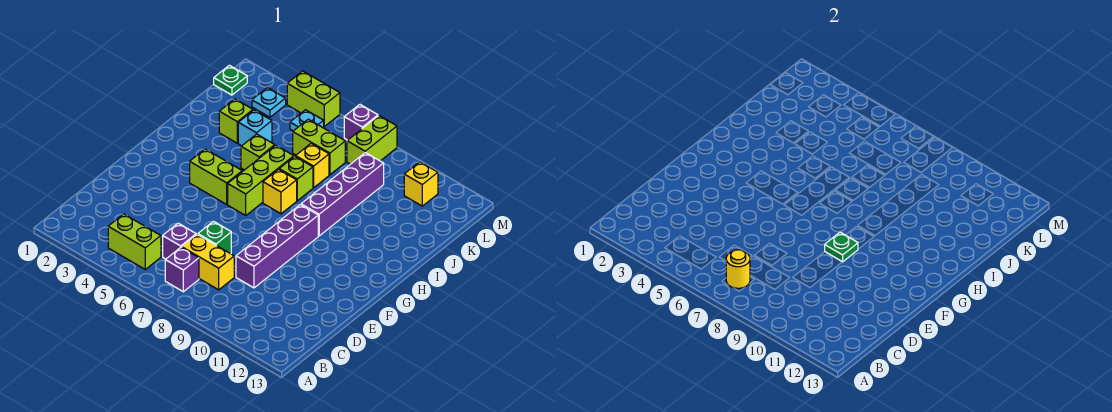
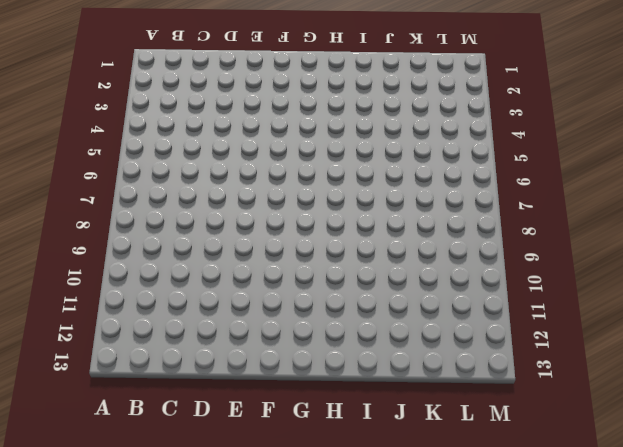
none -> lime brick B4:B5 level 1
none -> purple brick B7 level 1
none -> purple brick C6 level 1

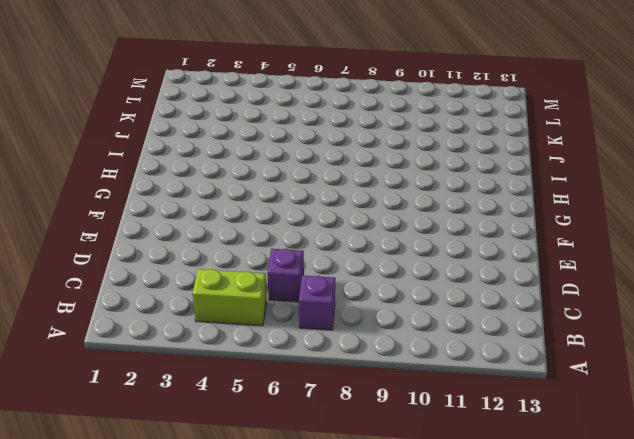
none -> yellow brick C7:C8 level 1
none -> green brick D7 level 1
none -> purple brick D9:G9 level 1

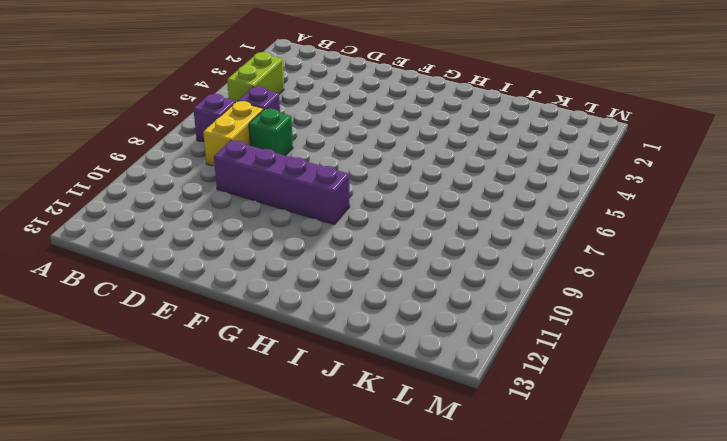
none -> lime brick G4:G5 level 1
none -> lime brick G6:I6 level 1
none -> yellow brick H7 level 1

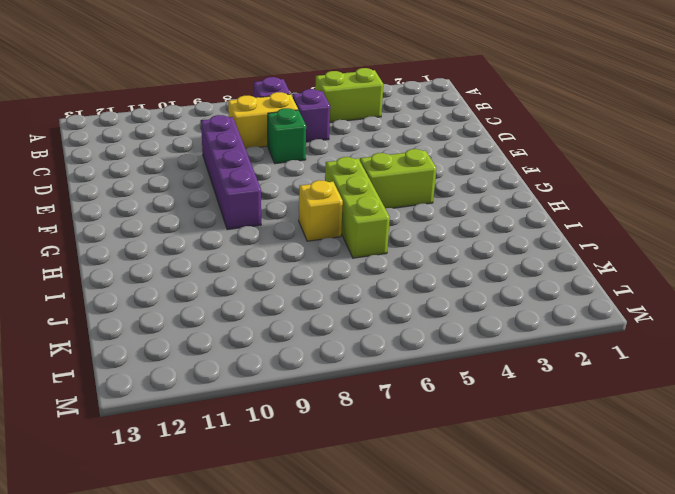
none -> purple brick H9:K9 level 1
none -> lime brick I5 level 1
none -> lime brick I7 level 1

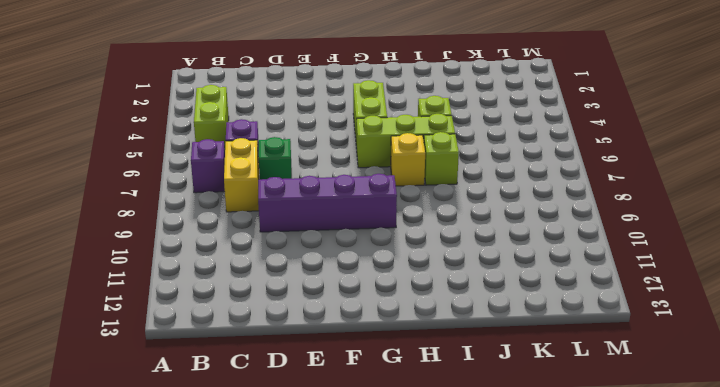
none -> purple brick H9:K9 level 1
none -> lime brick J3 level 1
none -> cyan brick J4 level 1

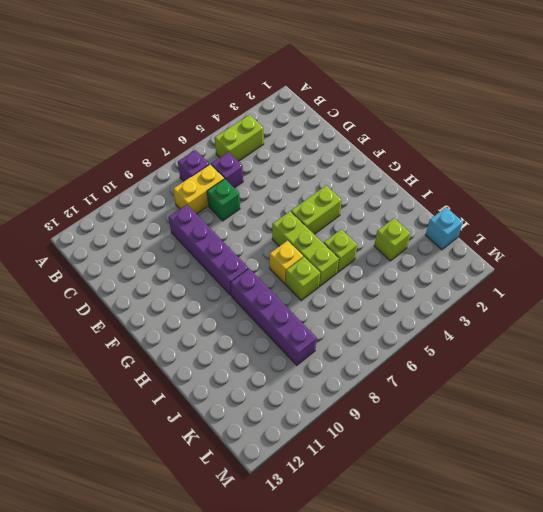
cyan brick K1 level 1 -> cyan brick J4 level 1
none -> yellow brick J7 level 1
none -> lime brick K6:K7 level 1
none -> green plate L1 level 1

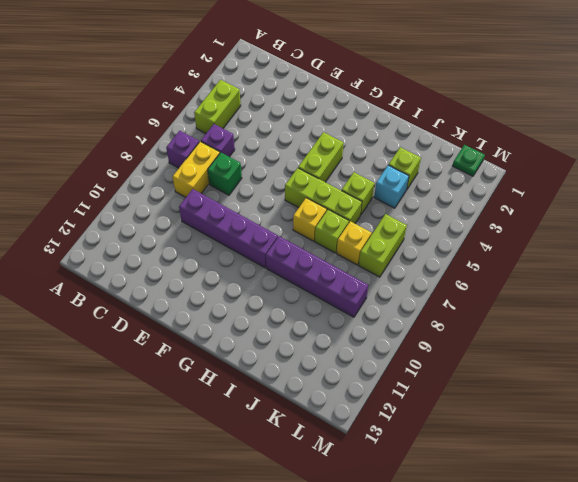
none -> cyan plate L3 level 1
none -> cyan plate L5 level 1
none -> lime brick L8:M8 level 1

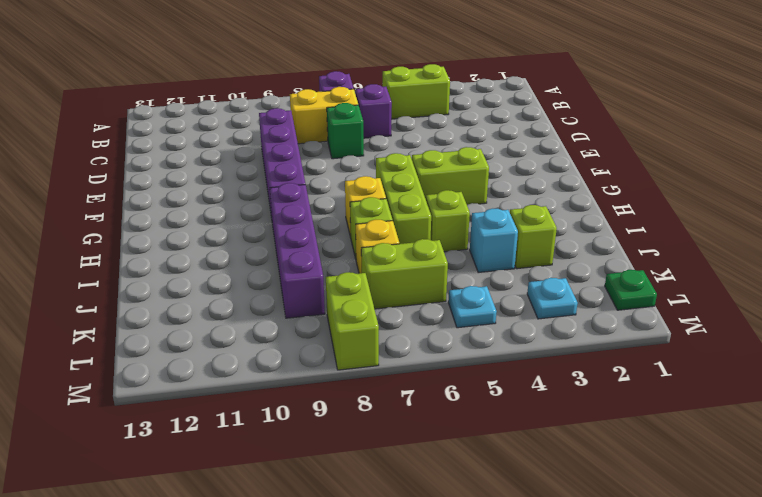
none -> yellow brick L11 level 1
none -> lime brick M4:M5 level 1
none -> purple brick M7 level 1

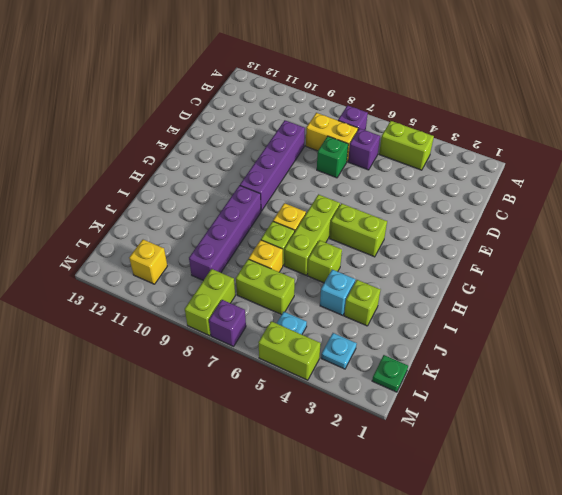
none -> yellow round brick B7 level 2
none -> green plate F9 level 2

